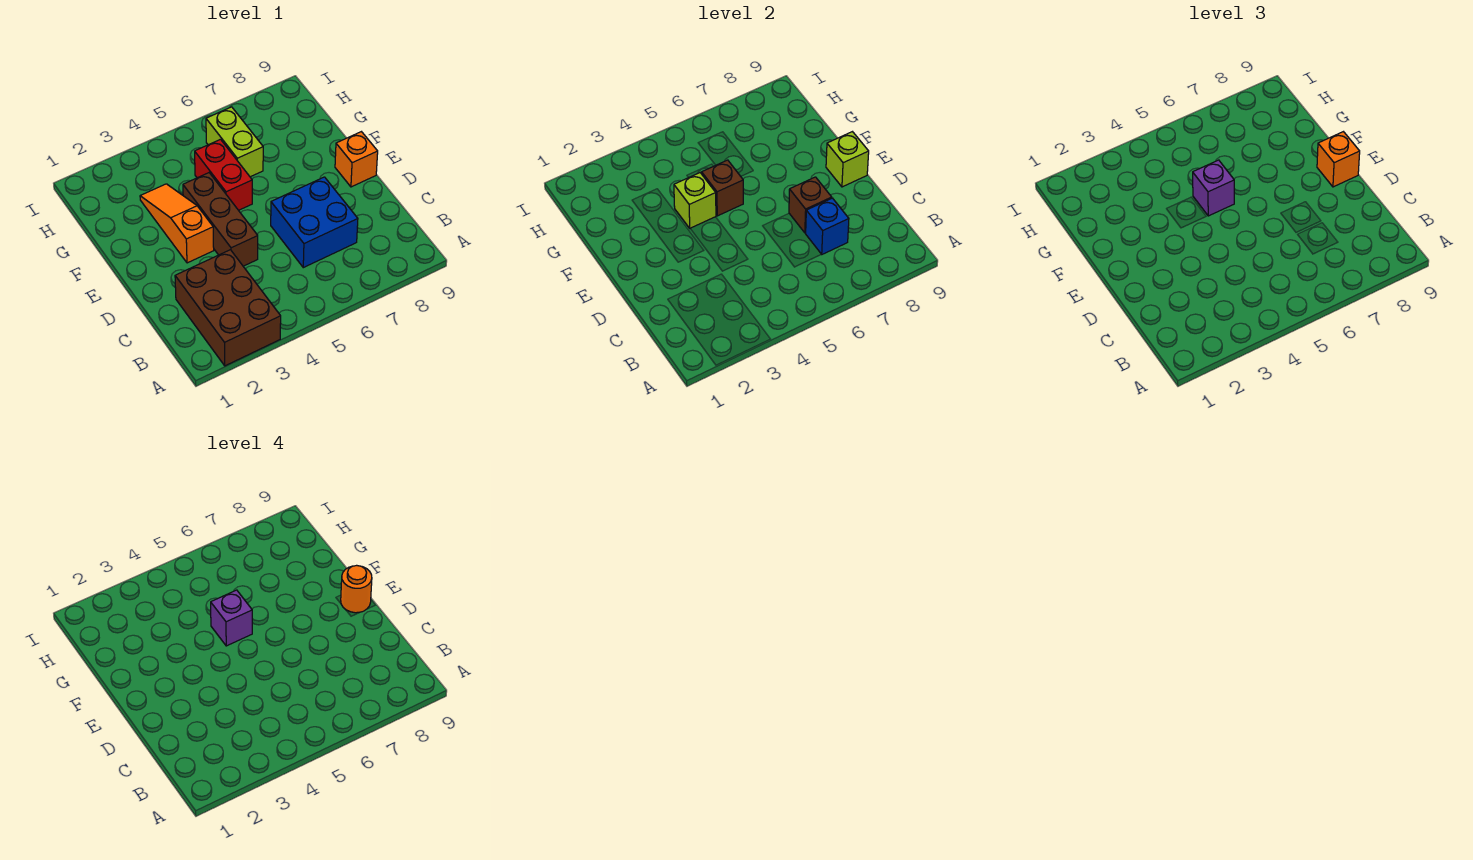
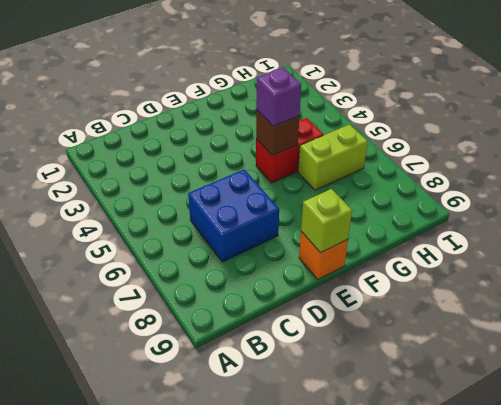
none -> brown brick A2:C3 level 1
none -> brown brick D4:F4 level 1
none -> orange slope E3:G3 level 1 top E

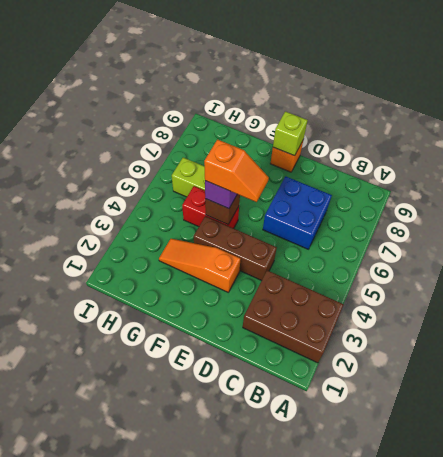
orange slope E5:F5 level 4 top F -> purple brick F5 level 4
none -> blue brick C7 level 2
none -> brown brick D7 level 2
none -> lime brick F4 level 2

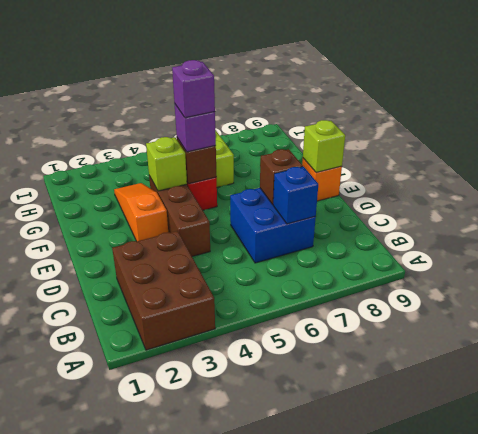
none -> orange brick E9 level 3
none -> orange round brick E9 level 4

